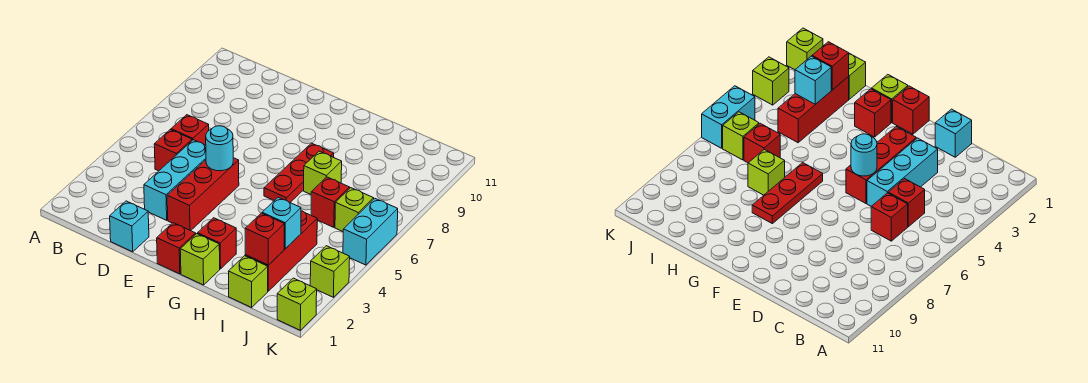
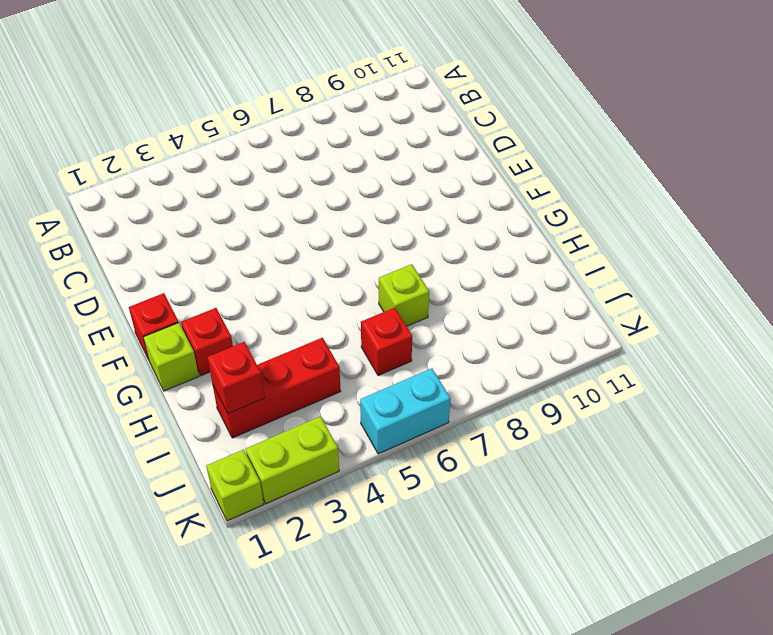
lime brick K2:K3 level 1 -> lime brick K3 level 1
none -> red brick C5 level 1
none -> red brick C6 level 1
none -> cyan brick D1 level 1

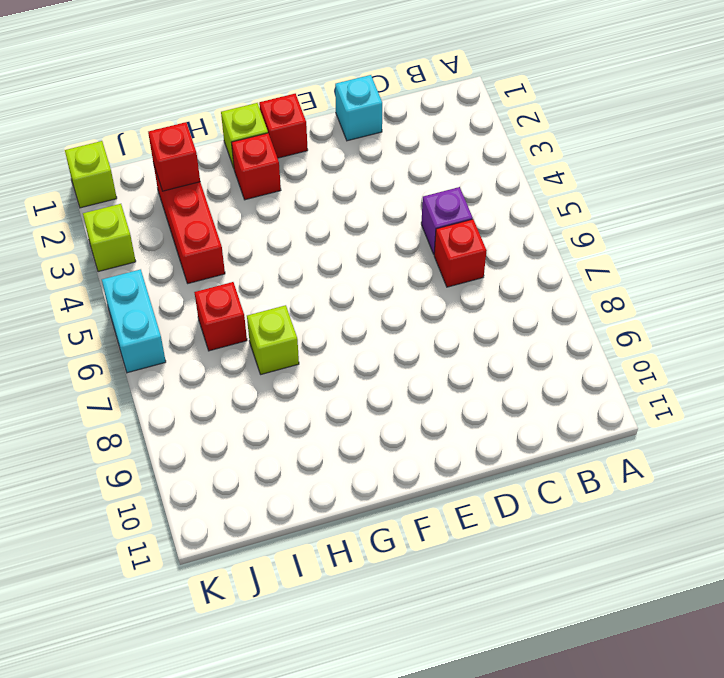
purple brick C5 level 1 -> red brick C5 level 1
none -> cyan brick D3:D5 level 1
none -> red brick E3:E5 level 1
none -> red plate G6:G8 level 1

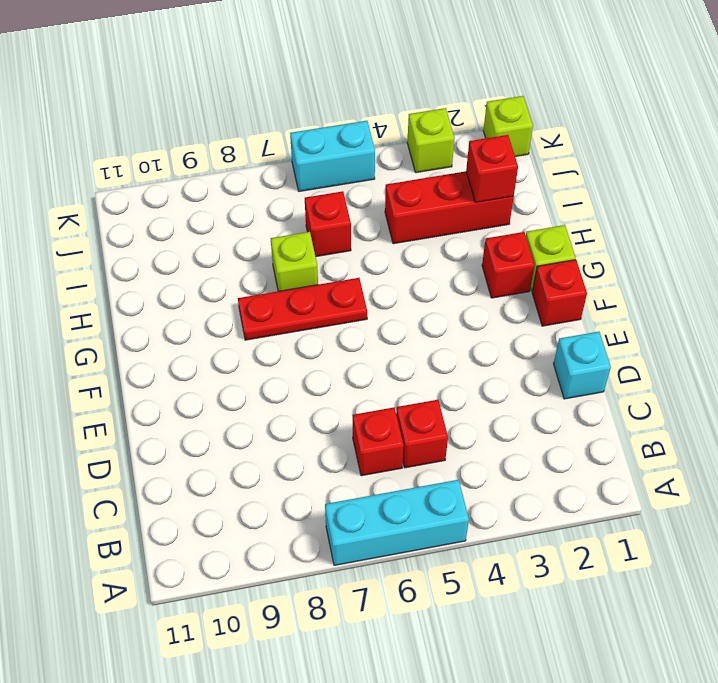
cyan brick A5:A7 level 1 -> cyan brick D3:D5 level 1
none -> red brick E3:E5 level 1
none -> lime brick I1 level 1
none -> lime brick J6 level 1

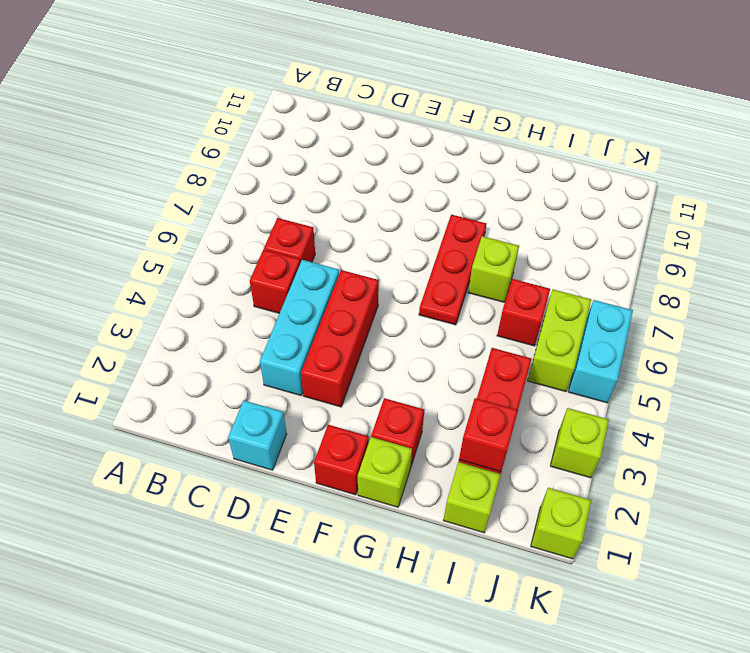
lime brick J5:J6 level 1 -> lime brick J6 level 1
none -> cyan round brick E5 level 2
none -> cyan brick I3 level 2

